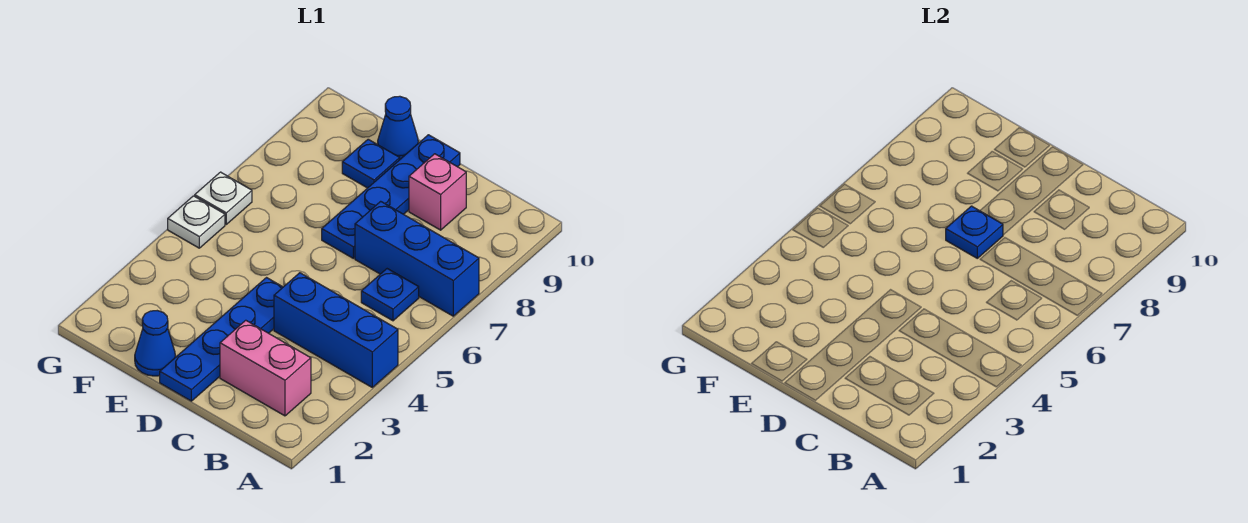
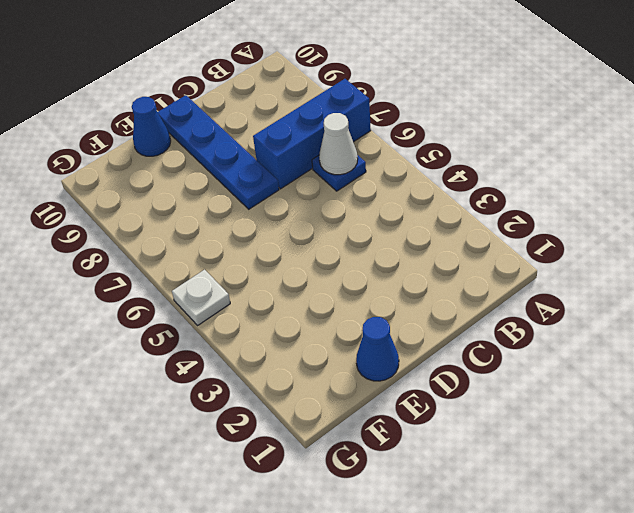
white cone B6 level 2 -> none
none -> blue brick A4:C4 level 1
none -> pink brick B2:C2 level 1
none -> pink brick C9 level 1

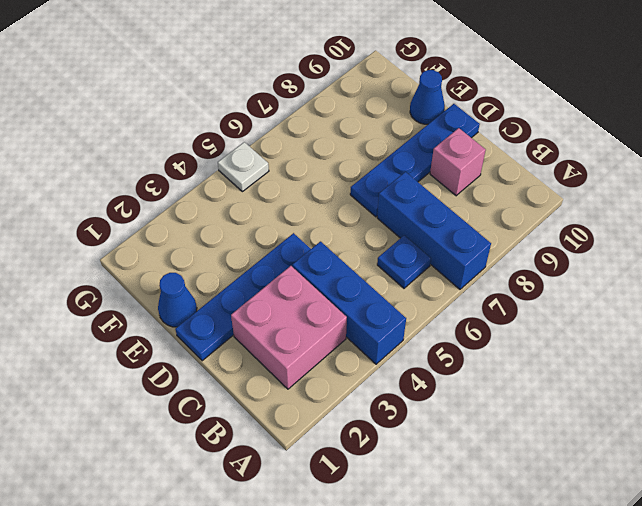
pink brick B2:C3 level 1 -> pink brick B2:C2 level 1
none -> blue plate E9 level 1
none -> white plate G6 level 1
none -> blue plate D7 level 2

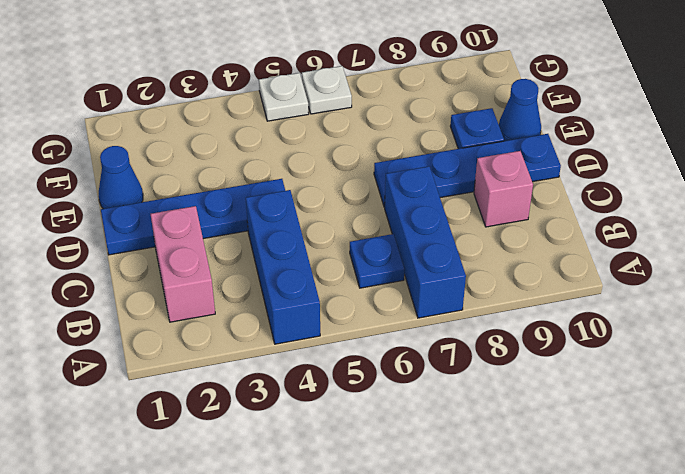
none -> blue plate D7 level 2

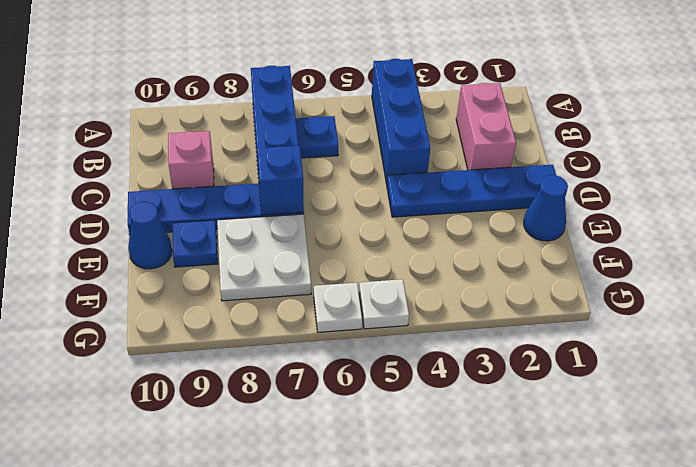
blue brick D7 level 2 -> blue plate D7 level 2
white plate E7:F8 level 1 -> none

